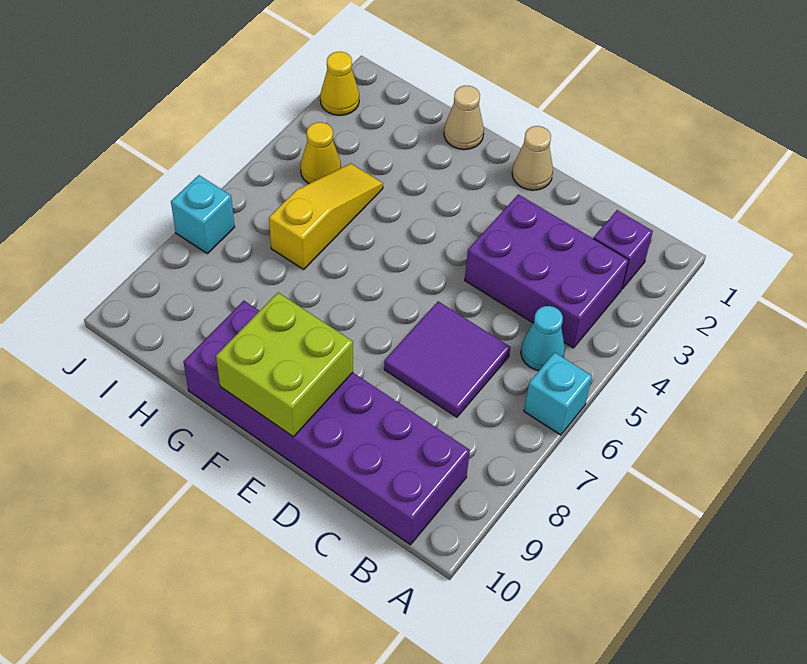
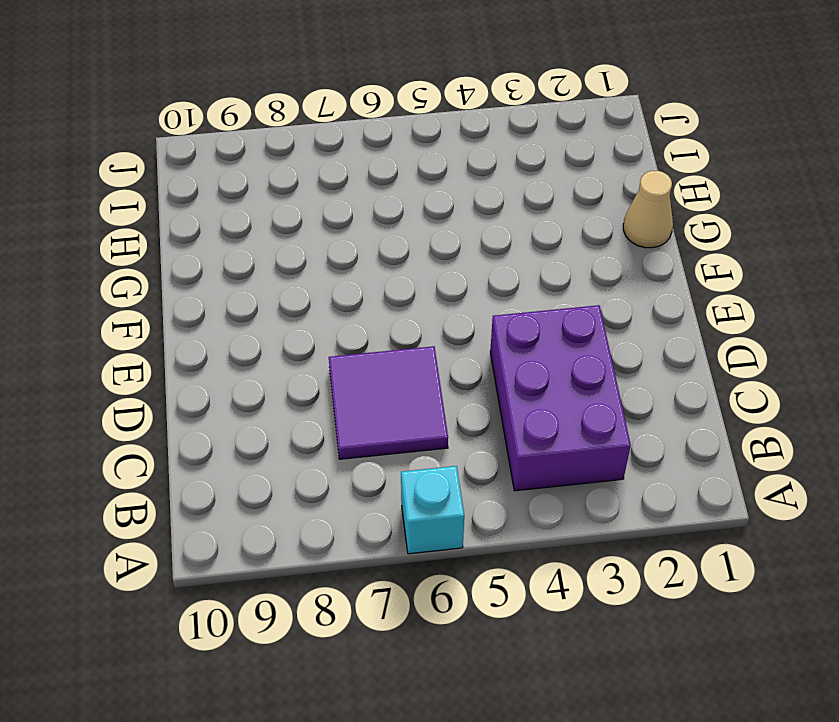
none -> purple brick B2 level 1
none -> cyan cone B5 level 1
none -> purple brick B9:G10 level 1

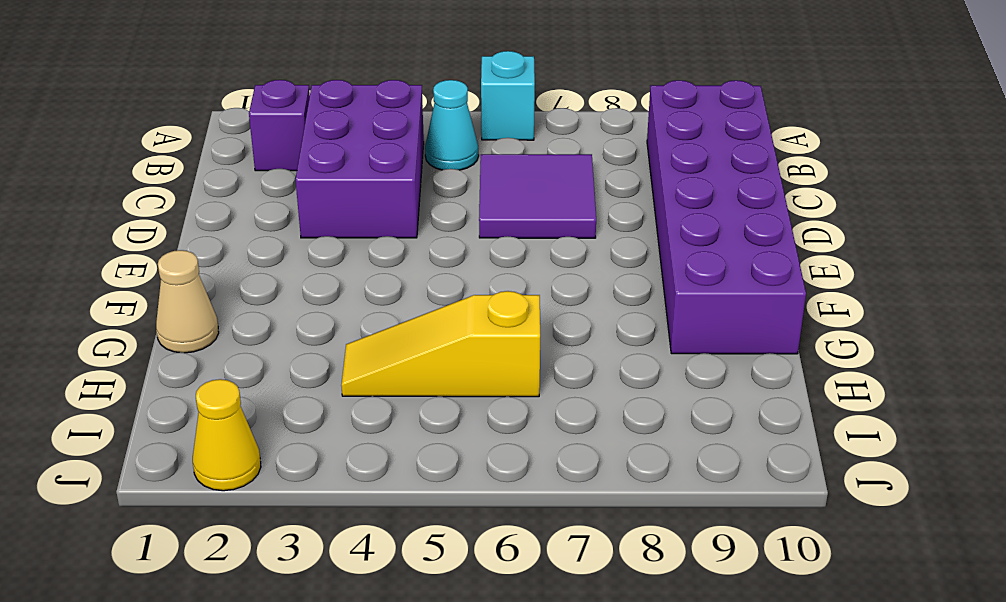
none -> tan cone E1 level 1
none -> yellow cone I4 level 1
none -> cyan brick J7 level 1

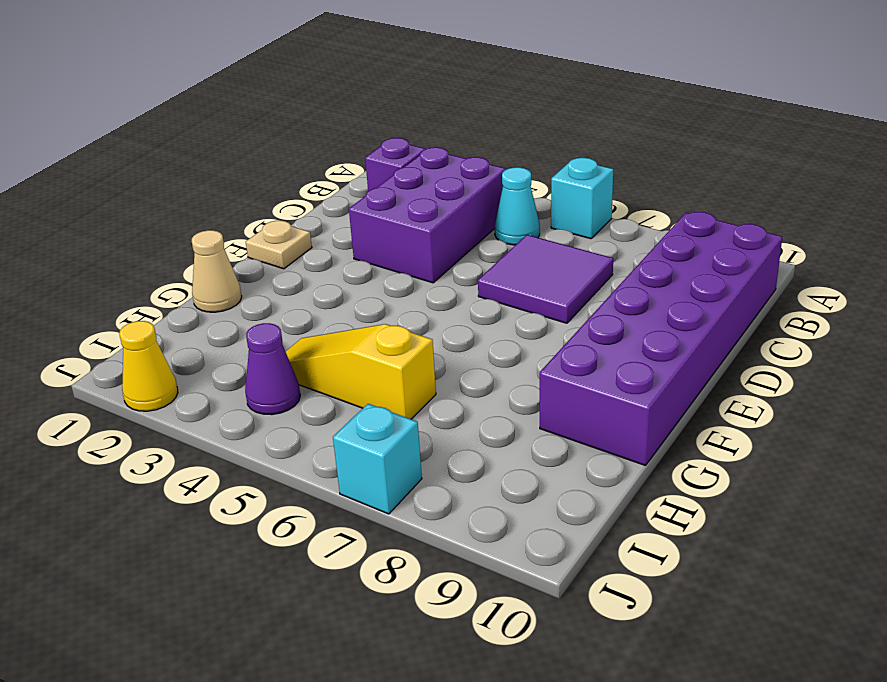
tan plate E1 level 1 -> tan cone E1 level 1
purple cone I4 level 1 -> yellow cone I4 level 1
none -> lime brick E9:F10 level 2

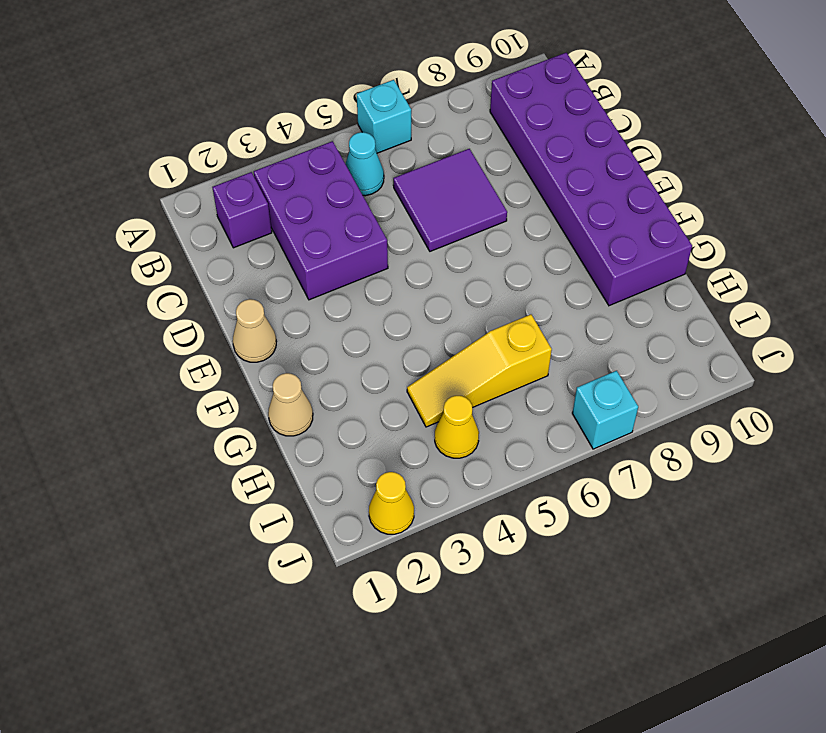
none -> lime brick E9:F10 level 2

